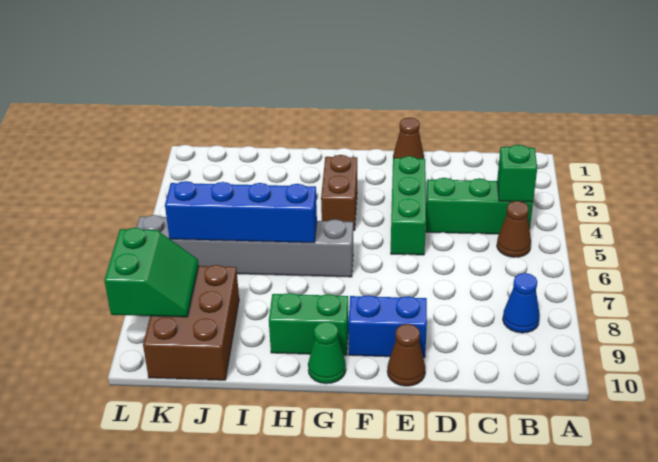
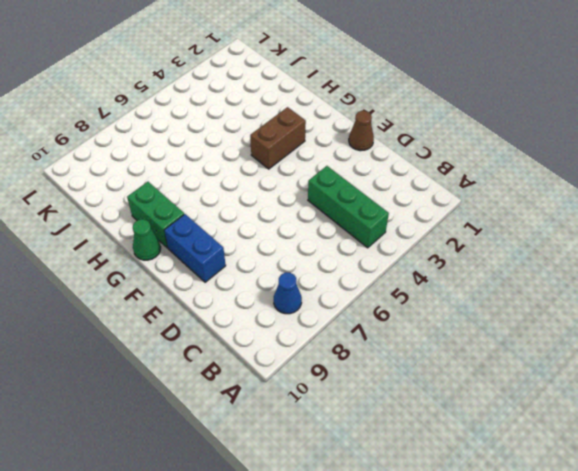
none -> brown cone B5 level 1
none -> green brick E3:E5 level 1
none -> brown cone E10 level 1

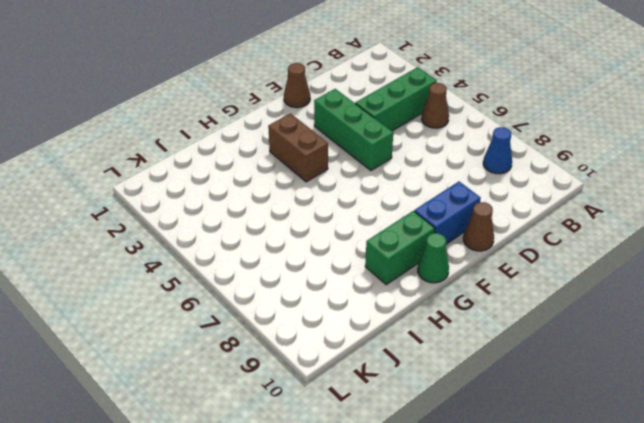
none -> grey brick G6:L6 level 1
none -> brown brick J8:K10 level 1
none -> green brick B4 level 2

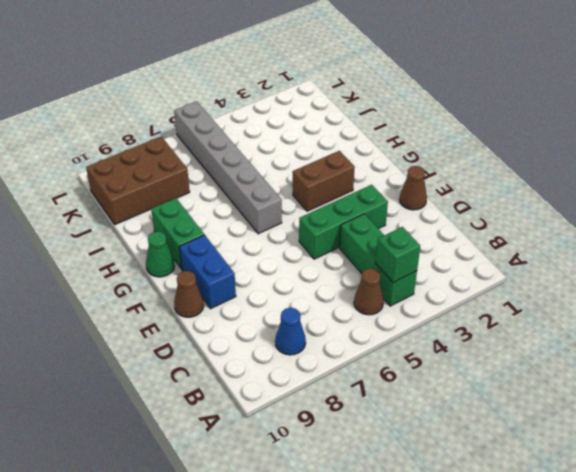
none -> blue brick H6:K6 level 2
none -> green slope K8:L9 level 2 top L

